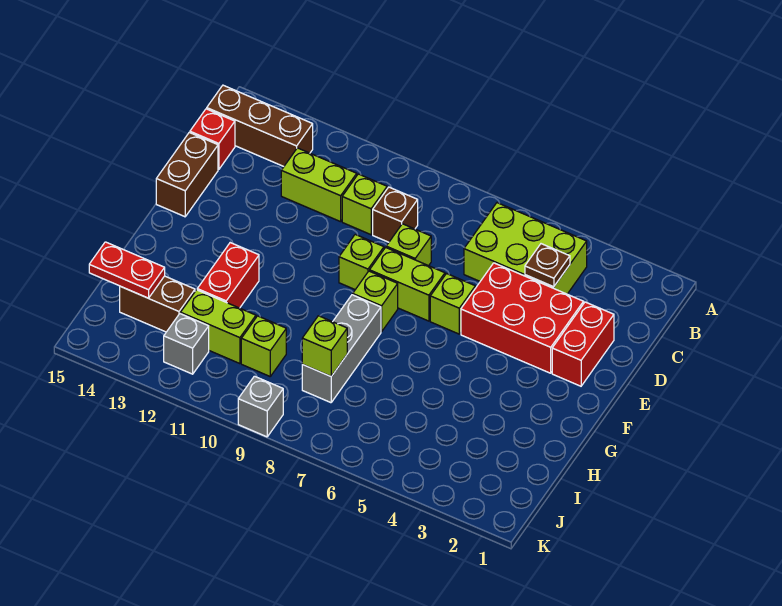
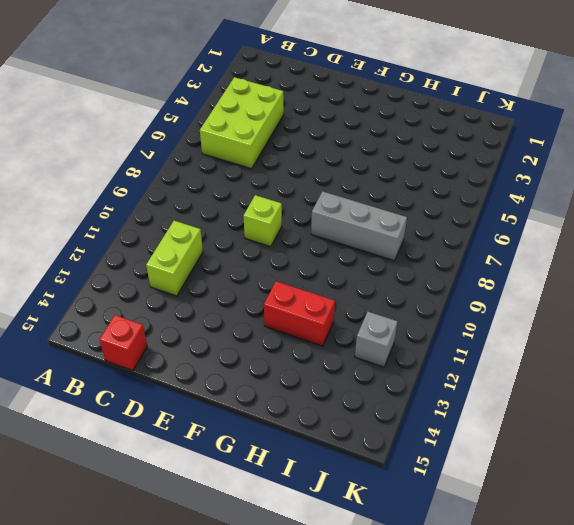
none -> brown brick B13:B15 level 1
none -> brown brick C9 level 1
none -> lime brick C10 level 1

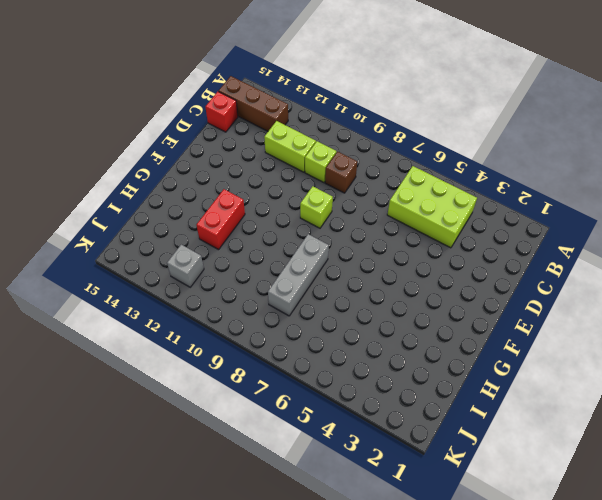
none -> red brick D2:E2 level 1
none -> red brick D3:E5 level 1
none -> lime brick D8 level 1

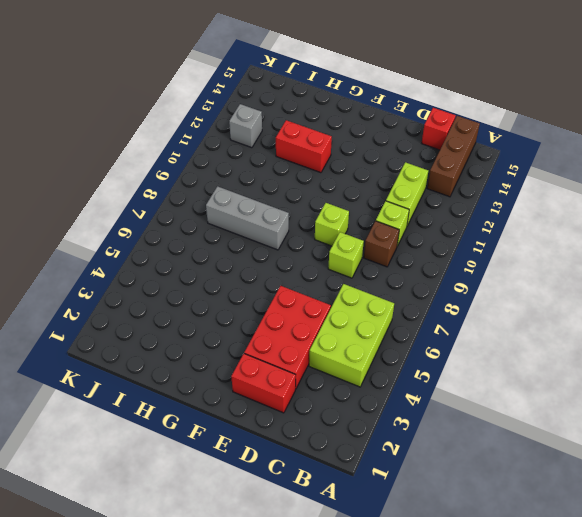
none -> brown brick D15:E15 level 1
none -> lime brick E6 level 1
none -> lime brick E7:E8 level 1

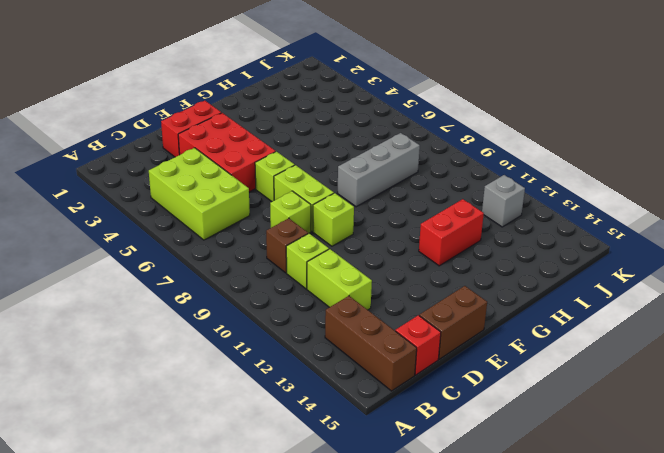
none -> lime brick F8 level 1
none -> lime brick I10 level 1
none -> lime brick I11:I12 level 1

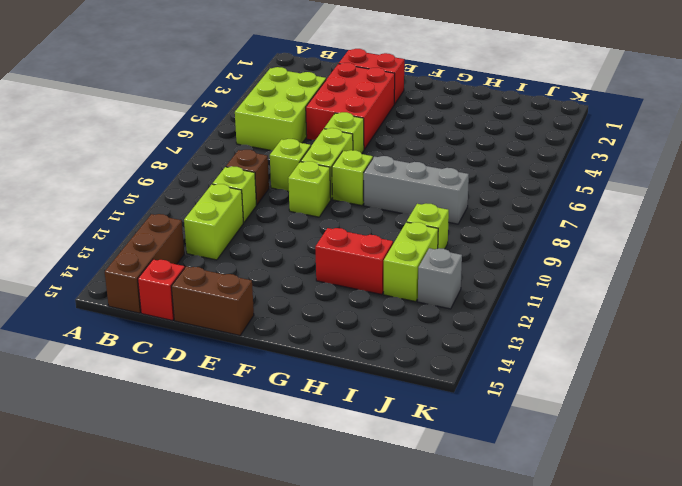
none -> brown brick I13:I14 level 1
none -> grey brick K9 level 1
none -> brown plate C4 level 2

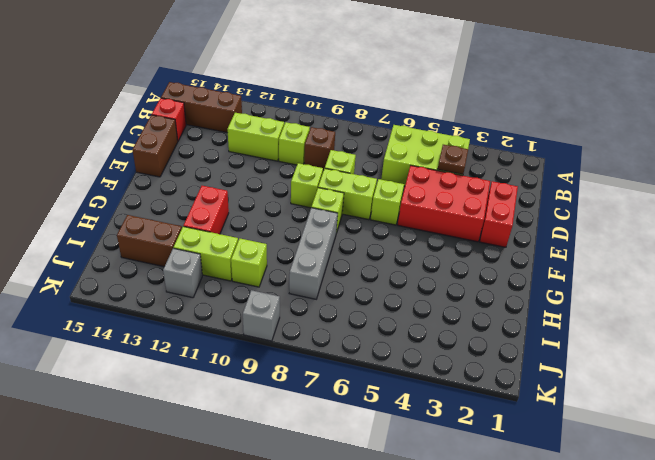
none -> lime brick I8 level 2
none -> red plate I14:I15 level 2

